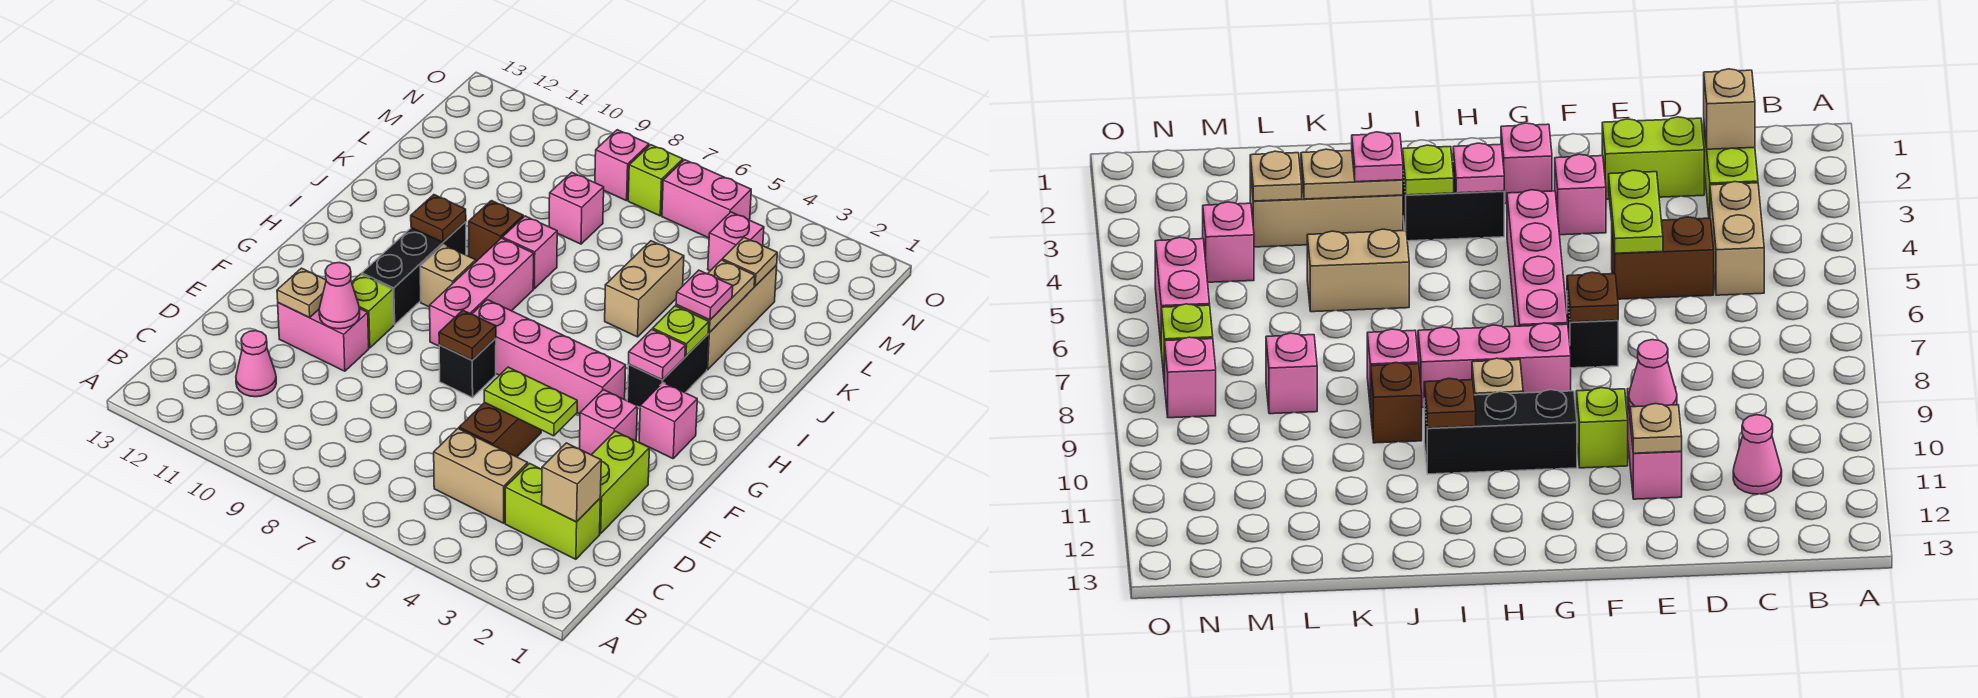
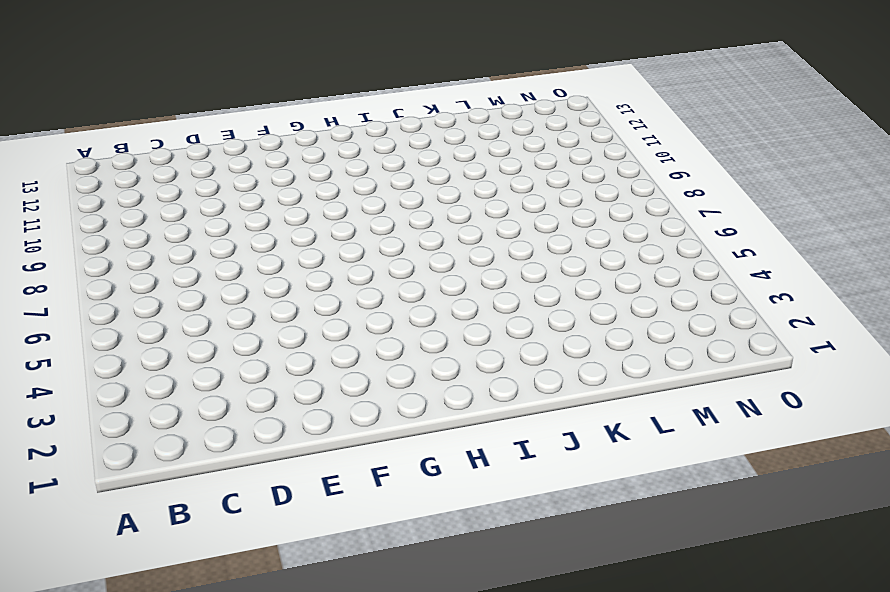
none -> lime brick C2:C3 level 1
none -> tan brick C4:C5 level 1
none -> pink cone C11 level 1
none -> lime brick D2:E2 level 1

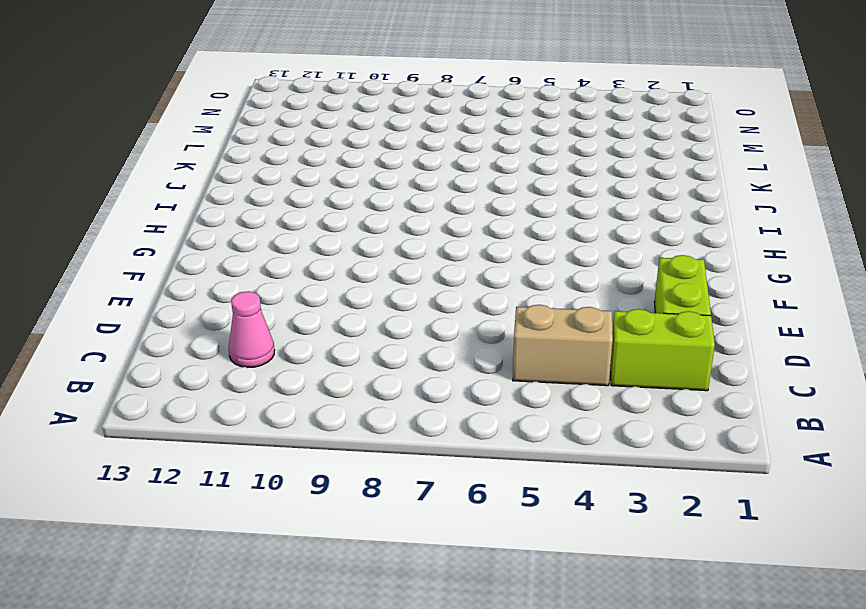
none -> brown brick D5:E5 level 1
none -> pink brick E10:E11 level 1
none -> pink brick F3 level 1
none -> black brick F7 level 1

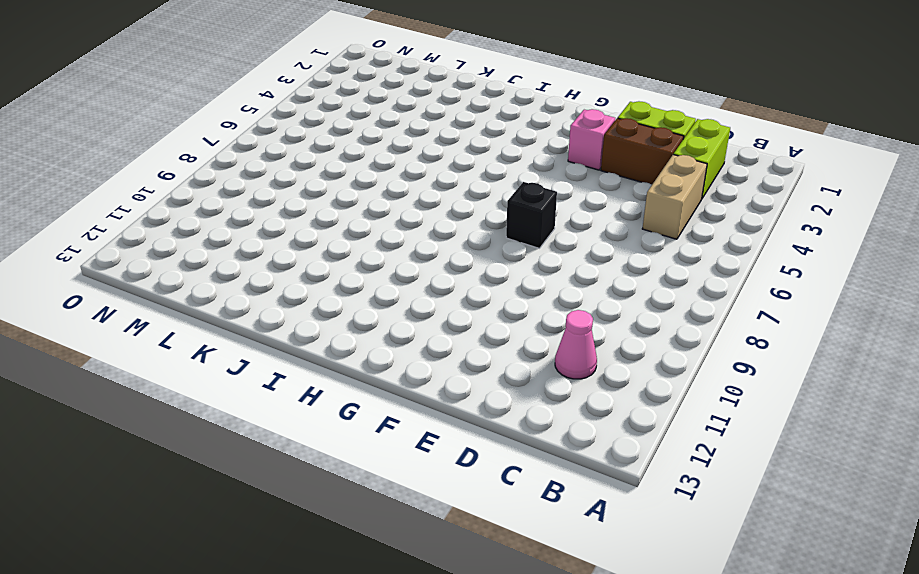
brown brick D3:E3 level 1 -> brown brick D5:E5 level 1
none -> pink brick E10:E11 level 1
none -> lime brick F10 level 1
none -> pink brick G2 level 1
none -> pink brick G4:G7 level 1

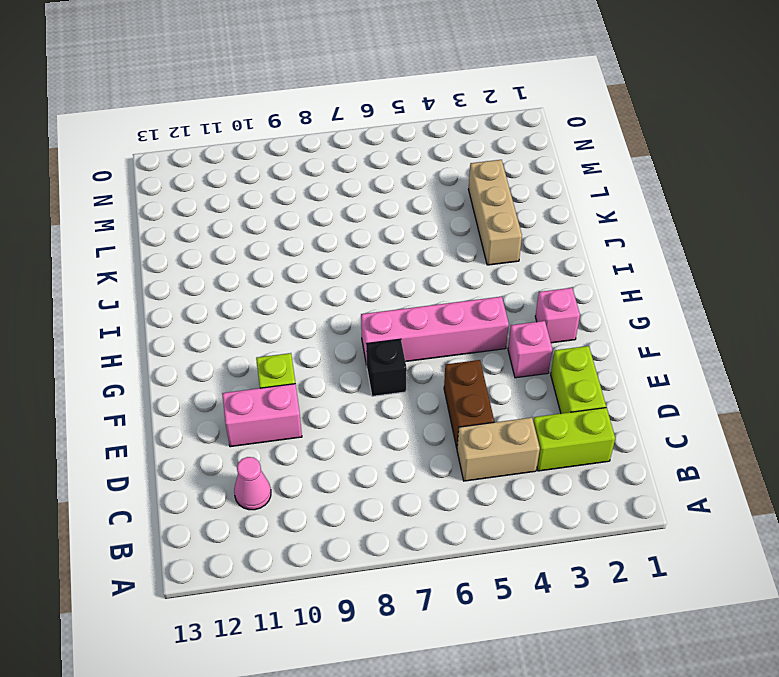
none -> pink brick G8:I8 level 1
none -> black brick G10:I10 level 1
none -> black brick H3:I3 level 1
none -> tan brick H9 level 1

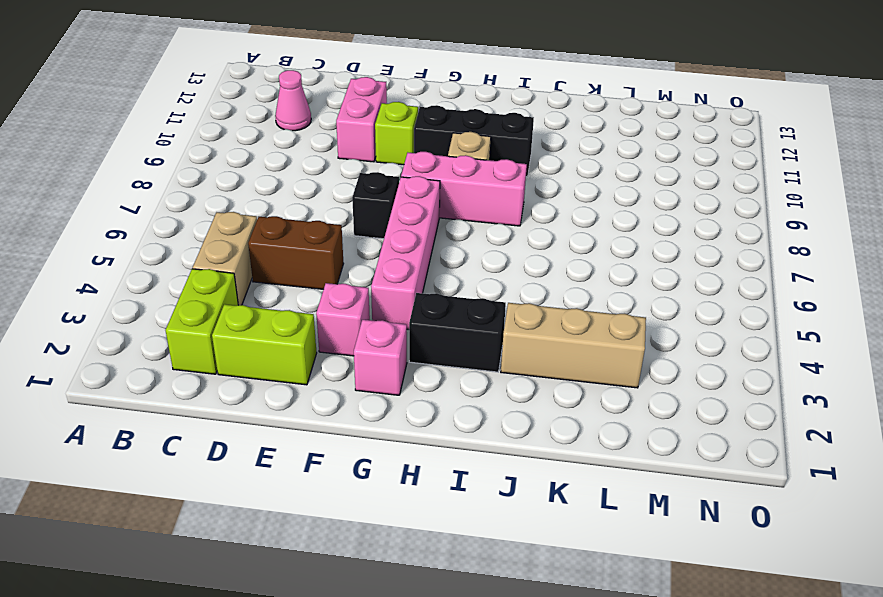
none -> tan brick J5:K5 level 1
none -> pink brick J8 level 1
none -> brown brick J9 level 1
none -> pink brick L8 level 1

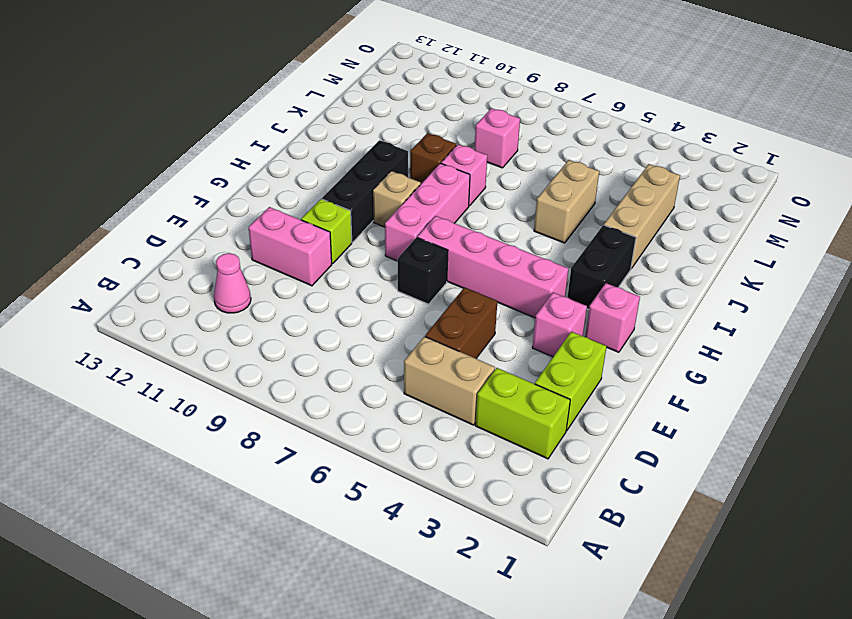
none -> pink brick M4 level 1
none -> pink brick N5:N6 level 1
none -> lime brick N7 level 1
none -> pink brick N8 level 1

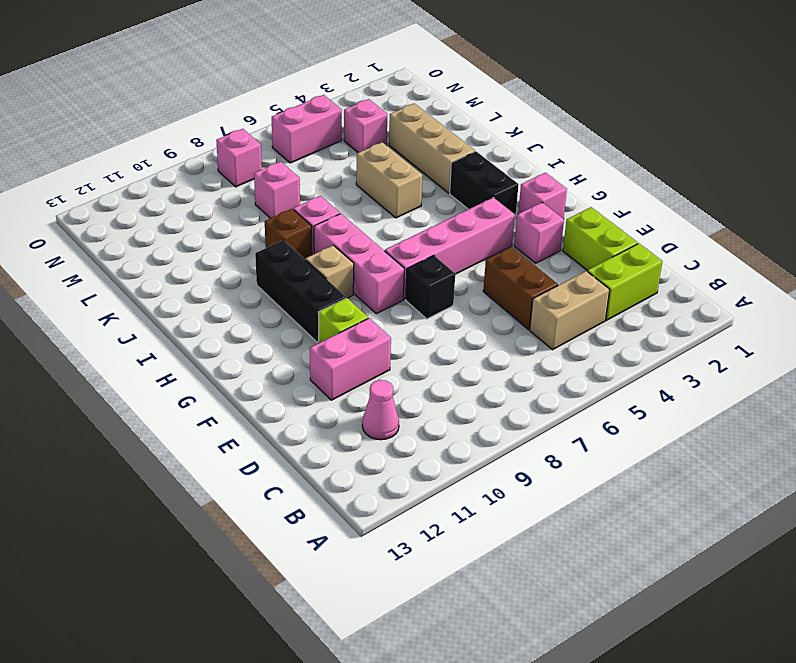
none -> lime brick N7 level 1
none -> tan brick C2 level 2
none -> lime plate E4:E5 level 2
none -> pink cone E10 level 2

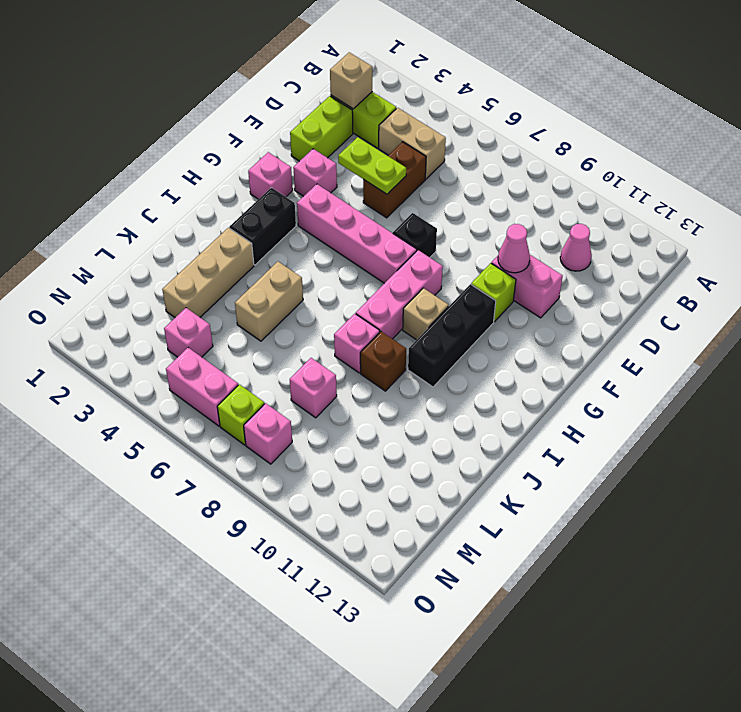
none -> tan plate E11 level 2
none -> brown plate F7 level 2
none -> pink plate H3 level 2
none -> lime plate I3 level 2

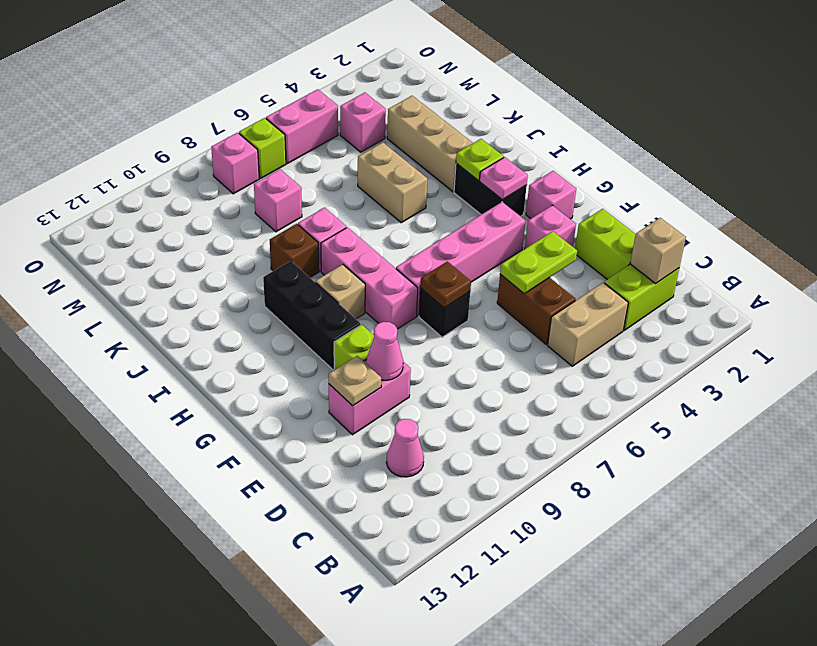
none -> brown plate I10 level 2
none -> tan plate J3:K3 level 2
none -> tan plate L3 level 2
none -> pink plate J3 level 3

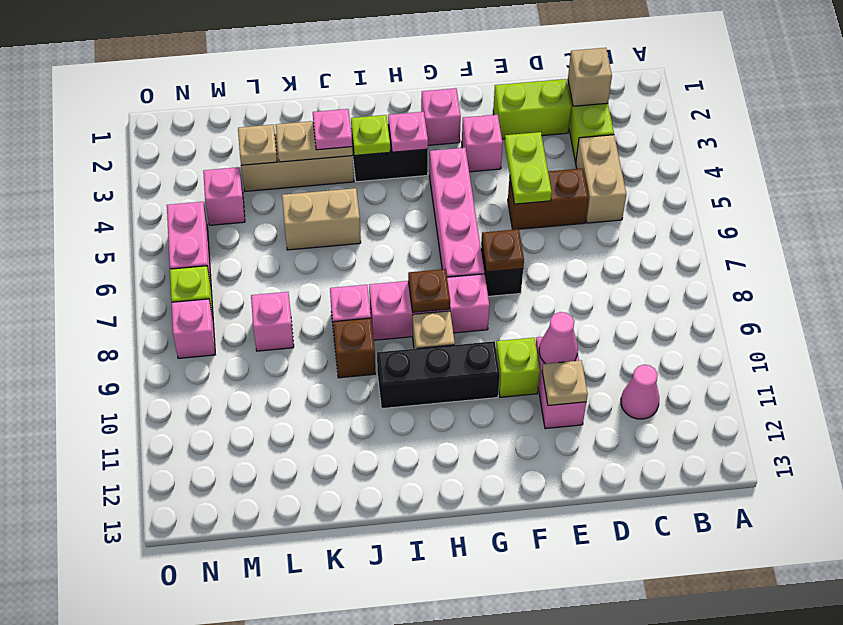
brown plate H8 level 2 -> brown plate I10 level 2

